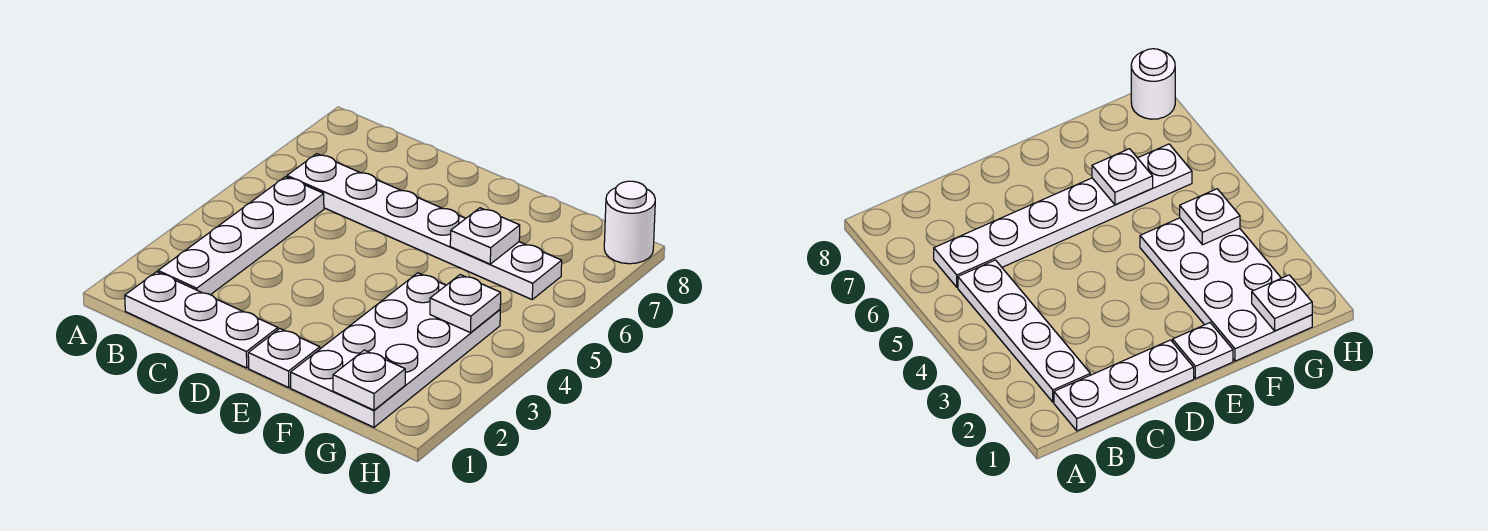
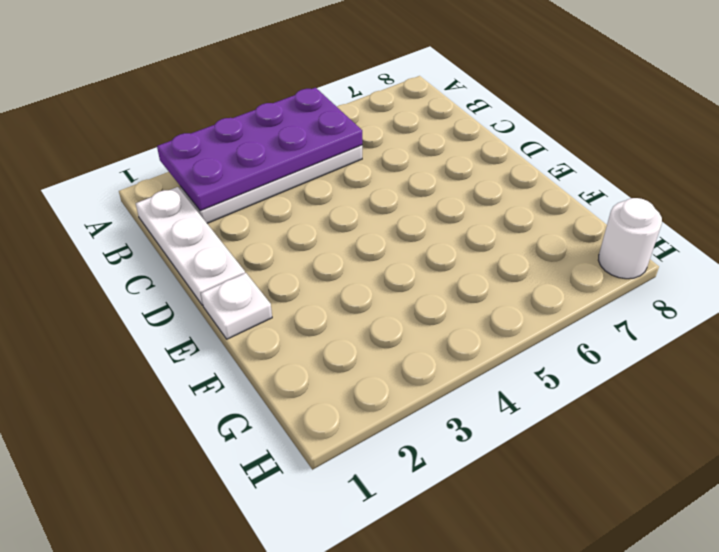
purple plate A2:B5 level 2 -> none
none -> white plate B6:G6 level 1
none -> white plate F1:G4 level 1

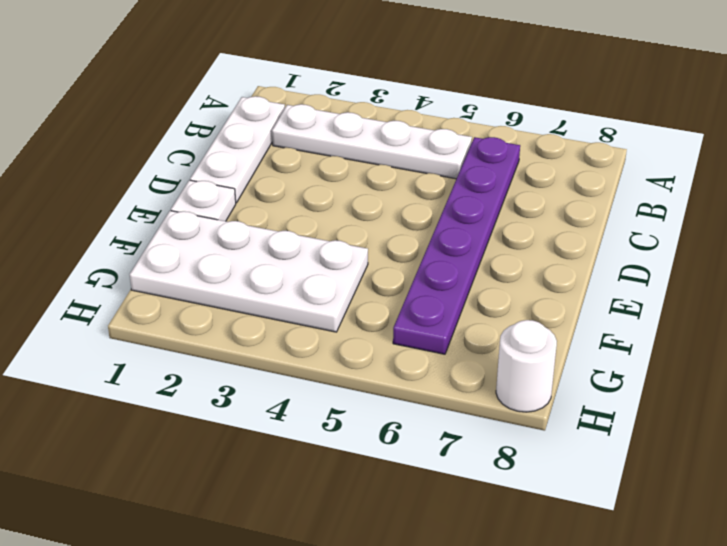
purple plate B6:G6 level 1 -> white plate B6:G6 level 1
none -> white plate F6 level 2
none -> white plate G1 level 2

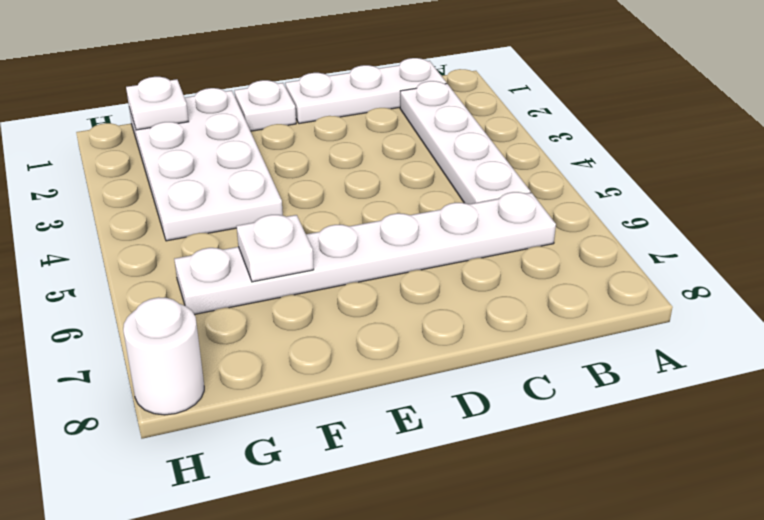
none -> white plate G4 level 2

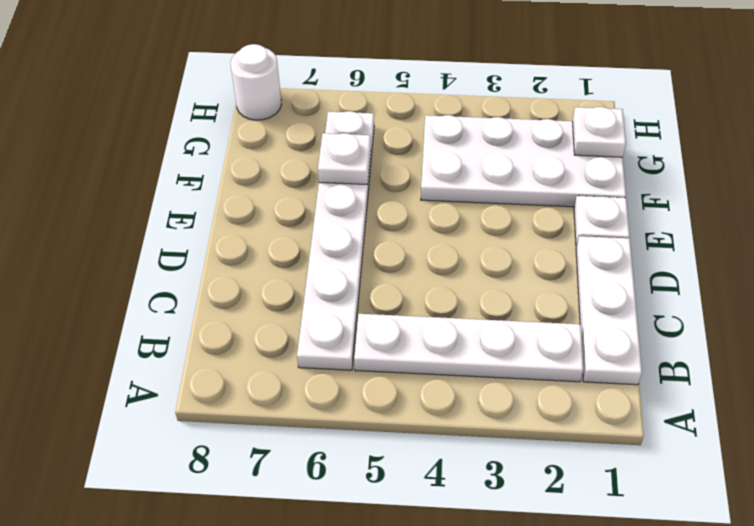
none -> white plate G4 level 2

